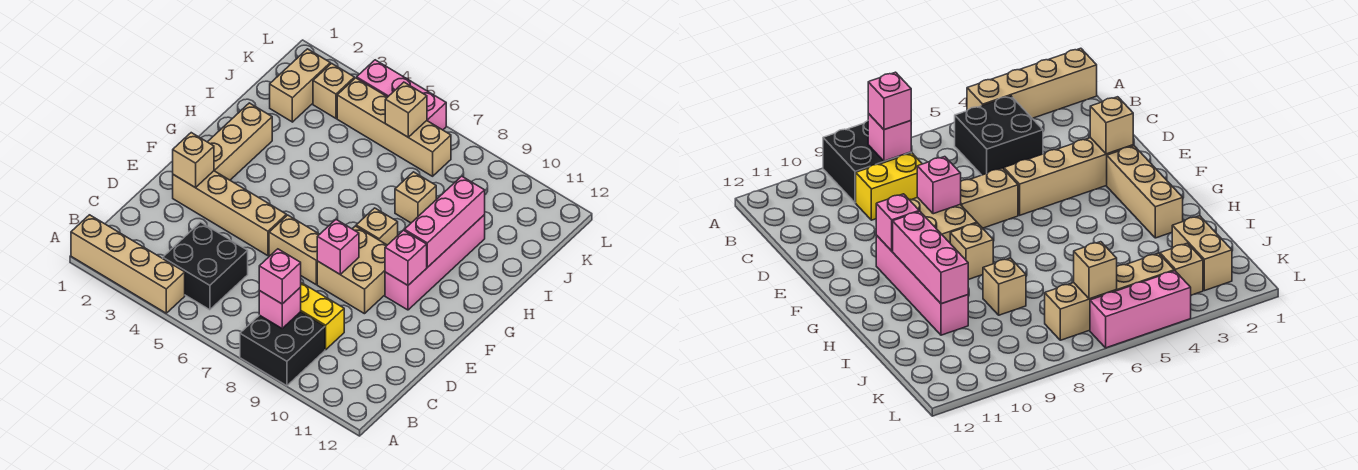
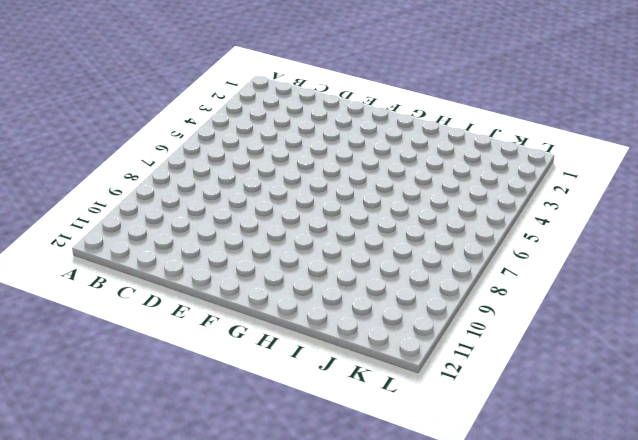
none -> tan brick A1:A4 level 1
none -> black brick A8:B9 level 1
none -> black brick B4:C5 level 1

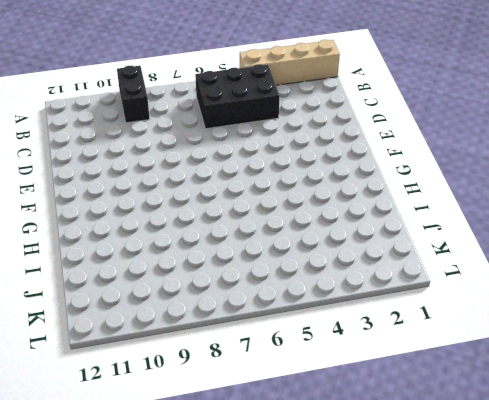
black brick A9:B9 level 1 -> black brick A8:B9 level 1
black brick B4:C6 level 1 -> black brick B4:C5 level 1
none -> yellow brick C8:C9 level 1
none -> tan brick E2:E5 level 1
none -> tan brick E6:E7 level 1

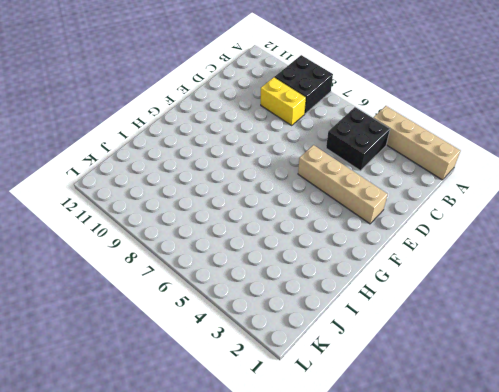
none -> tan brick E6:E7 level 1
none -> tan brick E8:F9 level 1
none -> tan brick F2:H2 level 1

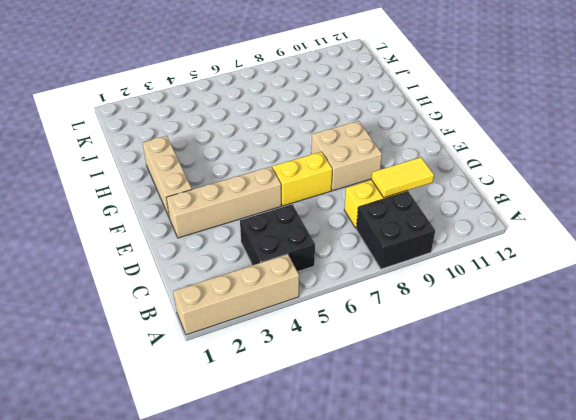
yellow tile C9:C10 level 2 -> none
yellow brick E6:E7 level 1 -> tan brick E6:E7 level 1
none -> pink brick F10:I10 level 1
none -> tan brick G8 level 1
none -> tan brick I8 level 1

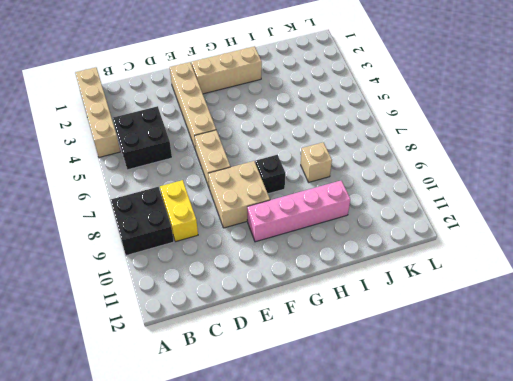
black brick G8 level 1 -> tan brick G8 level 1
none -> tan brick J2:K2 level 1
none -> tan brick K3 level 1
none -> tan brick K4:K7 level 1

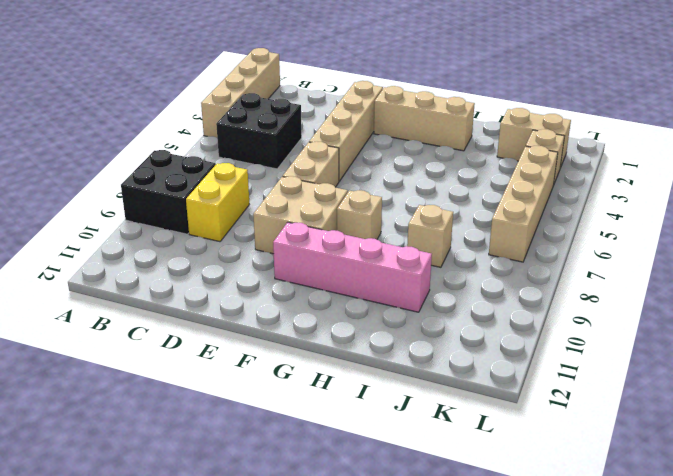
none -> pink brick L4:L6 level 1
none -> pink brick B8 level 2
none -> tan brick E2 level 2

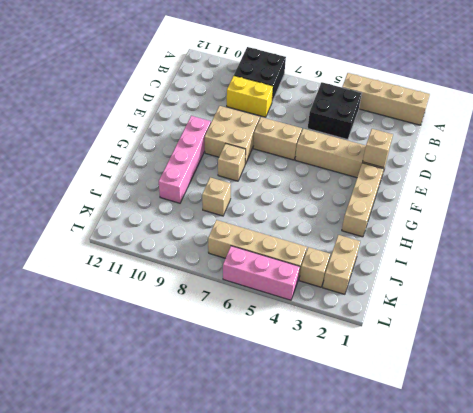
none -> pink brick B8 level 2
none -> pink brick E8 level 2
none -> pink brick F10 level 2

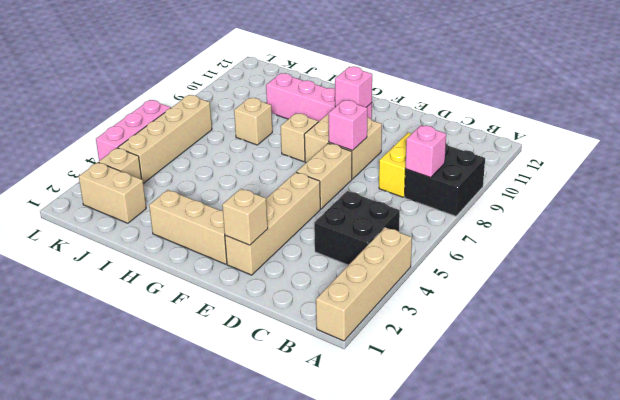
none -> pink brick G10:I10 level 2
none -> tan brick K6 level 2
none -> pink brick B8 level 3

